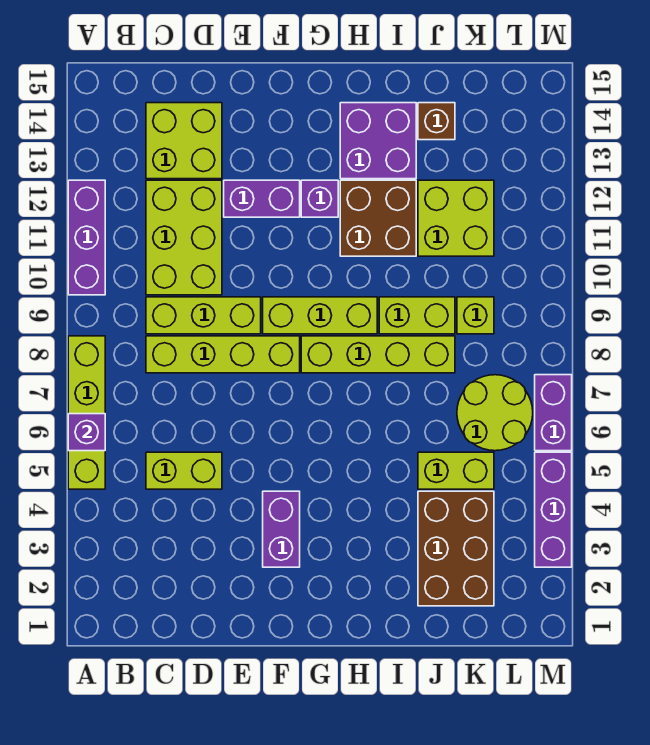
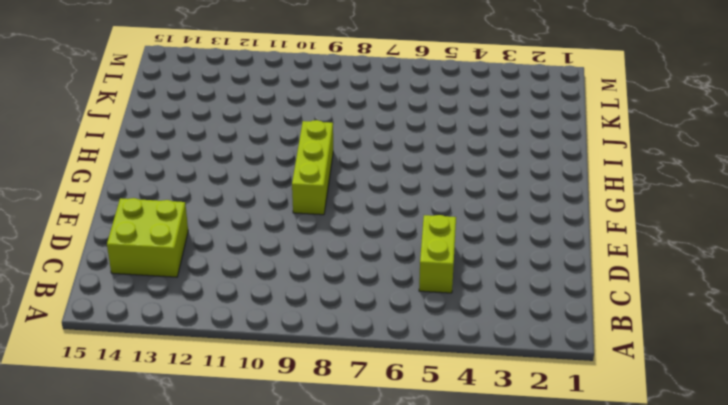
none -> lime brick A5:A8 level 1
none -> purple brick A10:A12 level 1
none -> lime brick C8:F8 level 1

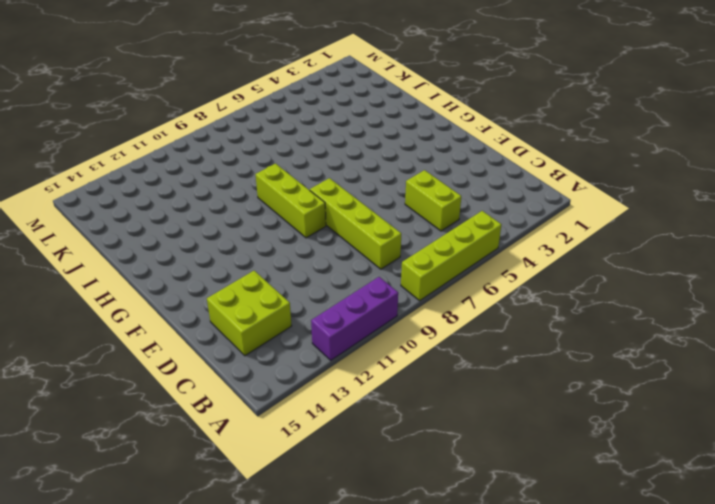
none -> lime brick C9:E9 level 1
none -> lime brick C10:D12 level 1
none -> purple brick E12:F12 level 1

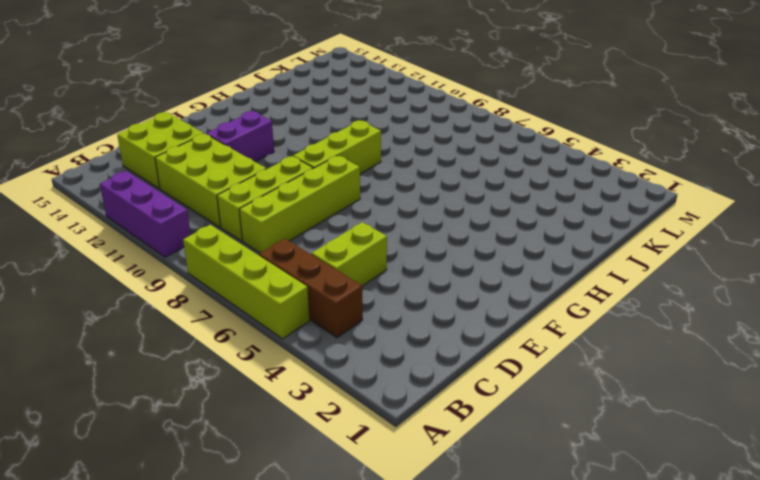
brown brick B4:B6 level 1 -> none
none -> purple brick F3:F4 level 1
none -> lime brick G8:J8 level 1
none -> purple brick G12 level 1

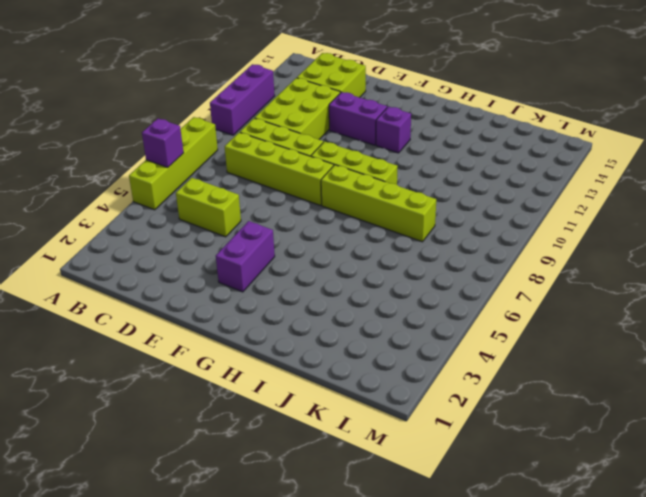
none -> brown brick H11:I12 level 1
none -> purple brick H13:I14 level 1
none -> lime brick I9:J9 level 1

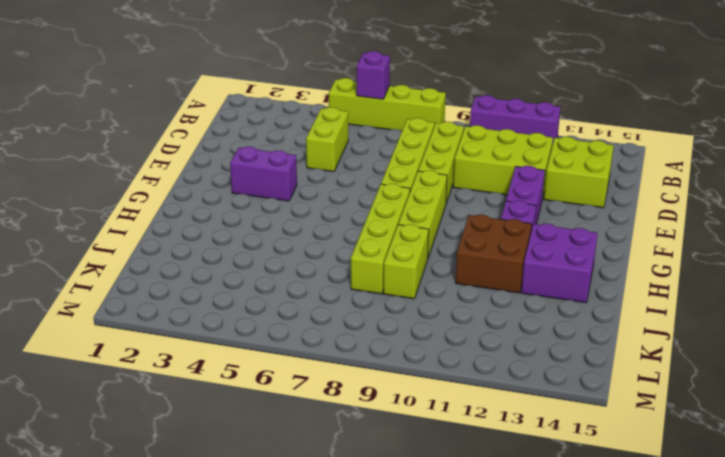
none -> brown brick J2:K4 level 1
none -> lime brick J5:K5 level 1
none -> lime brick J11:K12 level 1

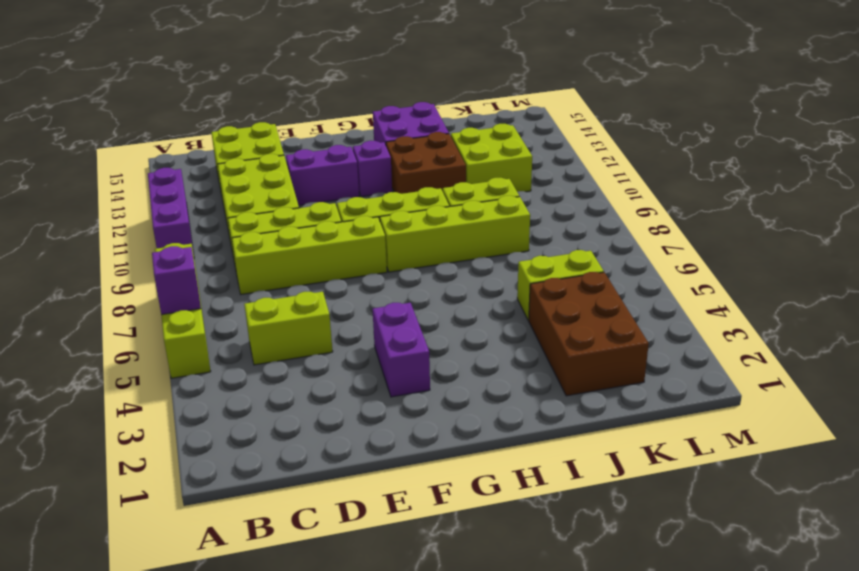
none -> brown brick J14 level 1
none -> lime round brick K6:L7 level 1
none -> lime brick K9 level 1

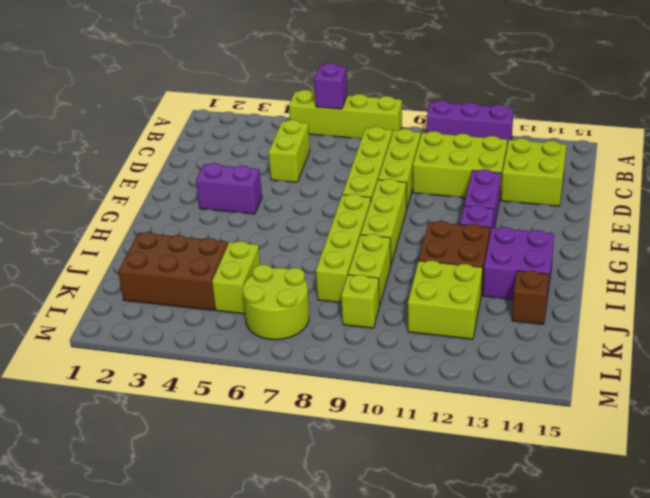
none -> purple brick M3:M5 level 1
none -> purple brick M6:M7 level 1

